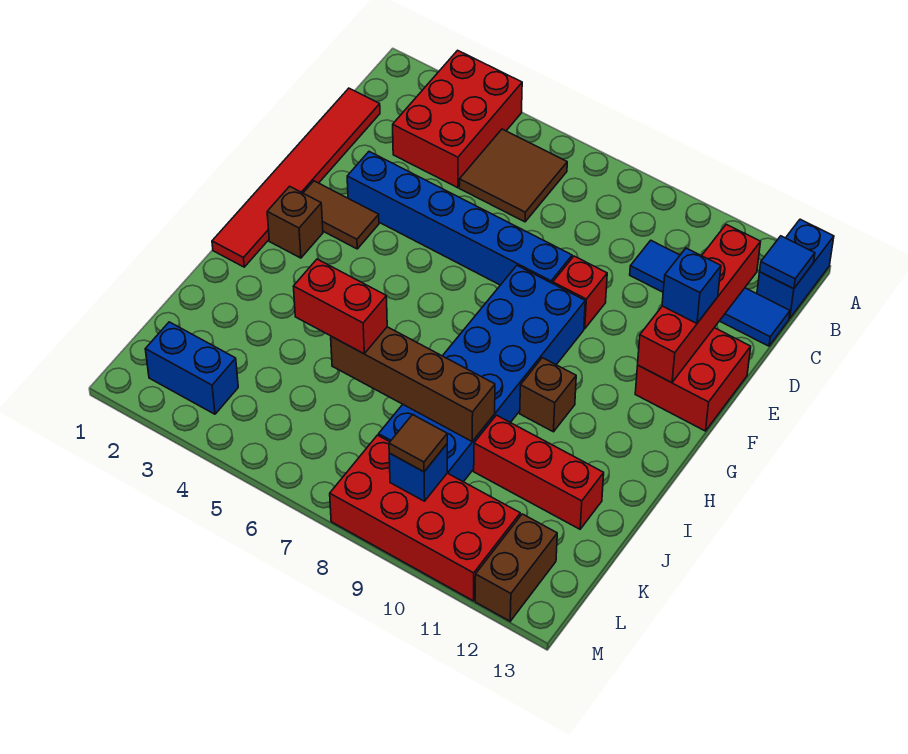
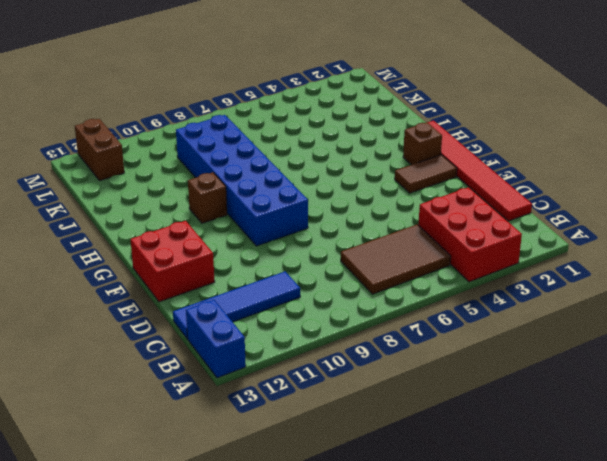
brown tile B5:C7 level 1 -> brown tile B5:C6 level 1
none -> blue brick E3:E8 level 1
none -> red brick E9 level 1
none -> red brick J10:J12 level 1

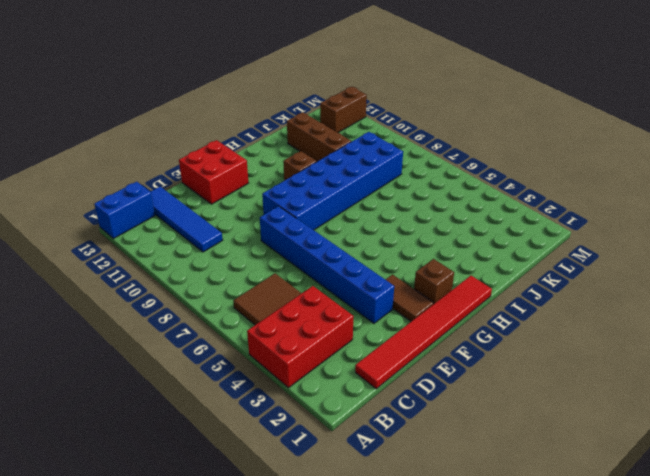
brown brick J10:J12 level 1 -> red brick J10:J12 level 1
none -> red brick E9 level 1
none -> blue brick L2:L3 level 1
none -> red brick L8:M11 level 1

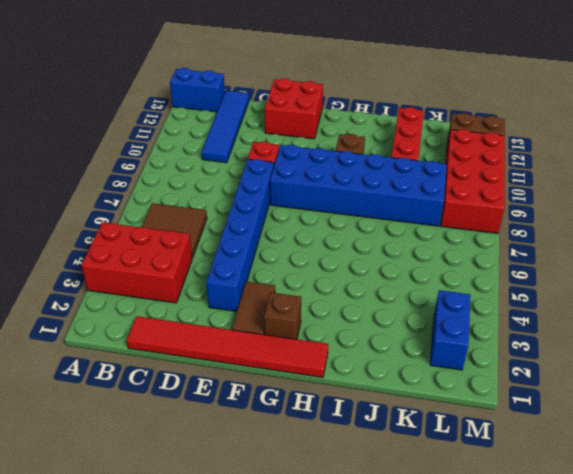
none -> blue tile B13 level 2
none -> red brick C12:F12 level 2
none -> brown brick J6:J9 level 2

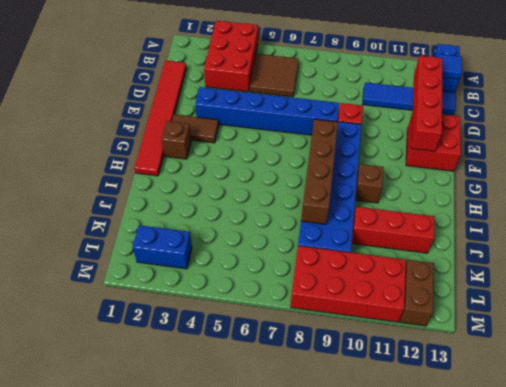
brown brick G8:J8 level 2 -> brown brick J6:J9 level 2
none -> blue brick L9 level 2
none -> blue brick E12 level 3
none -> red brick J5:J6 level 3

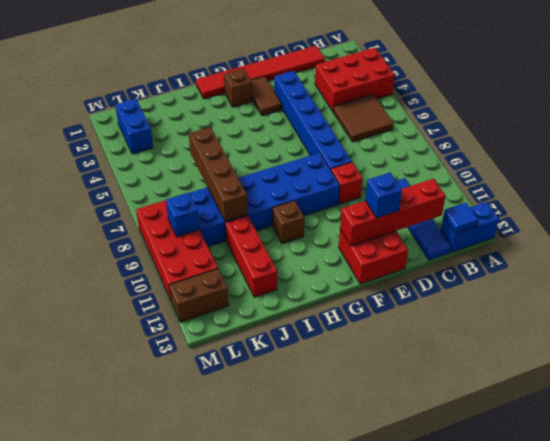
none -> red brick J5:J6 level 3
none -> brown tile L9 level 3

